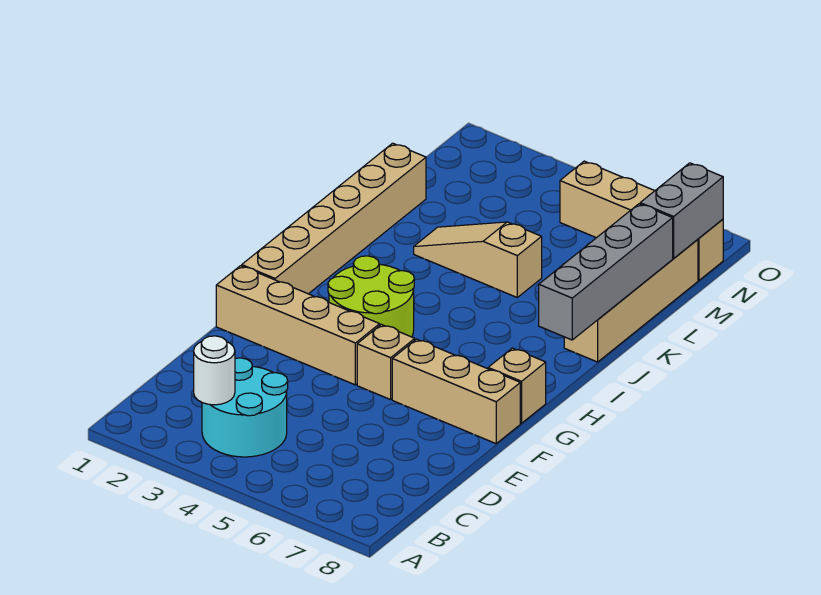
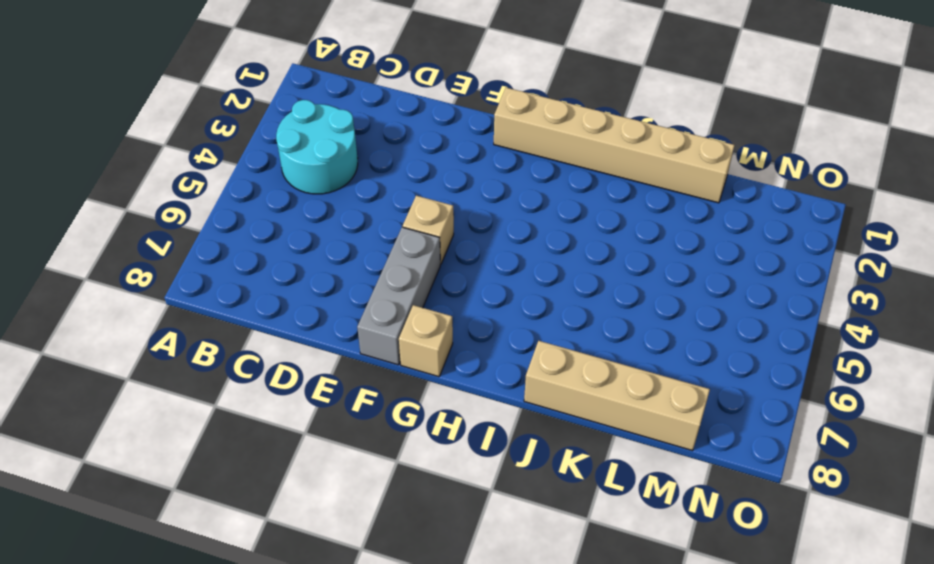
grey brick F6:F8 level 1 -> tan brick F6:F8 level 1
none -> tan brick F1:F4 level 1
none -> lime round brick G3:H4 level 1
none -> tan slope K3:K5 level 1 top 5

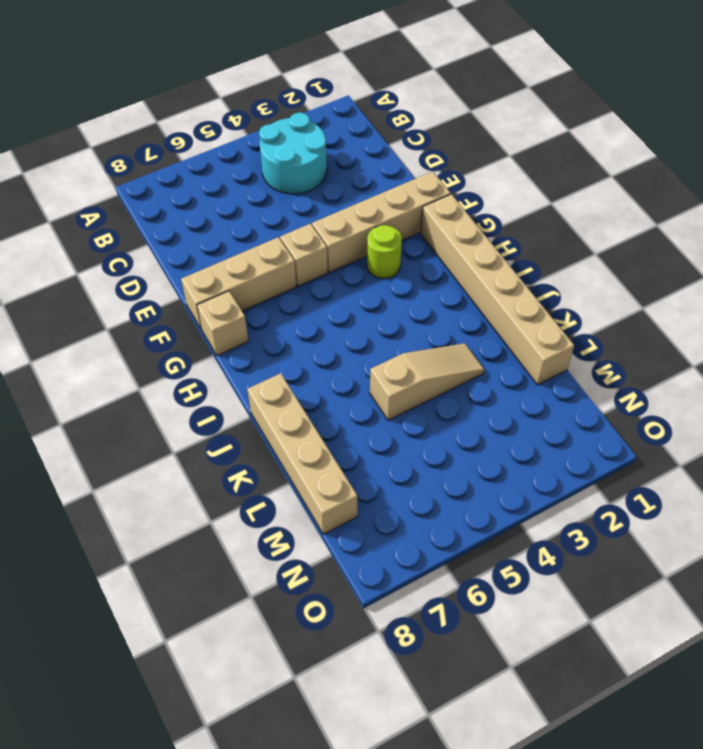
lime round brick G3 level 1 -> lime round brick G3:H4 level 1
none -> tan brick N5:N8 level 1
none -> white round brick B3 level 2
none -> grey brick I8:L8 level 2

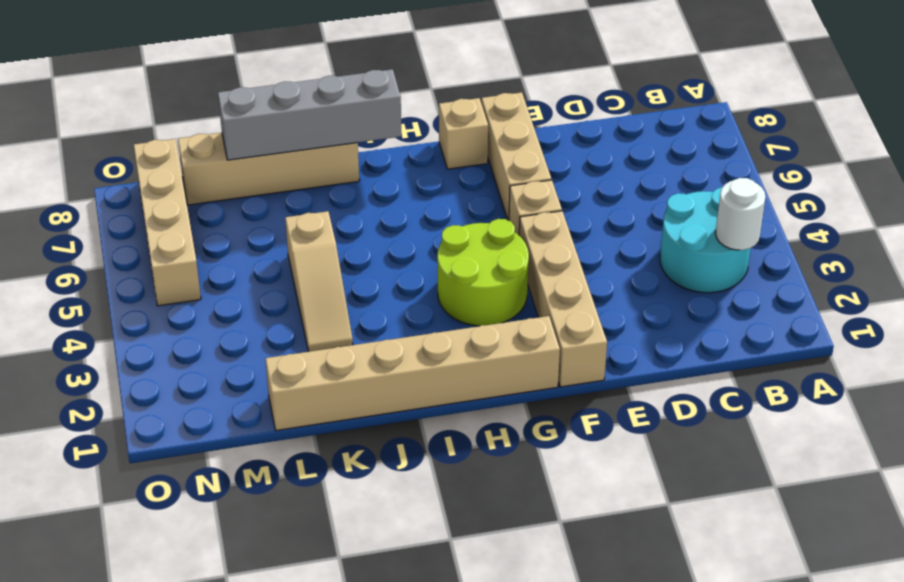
none -> grey brick M8:N8 level 2

